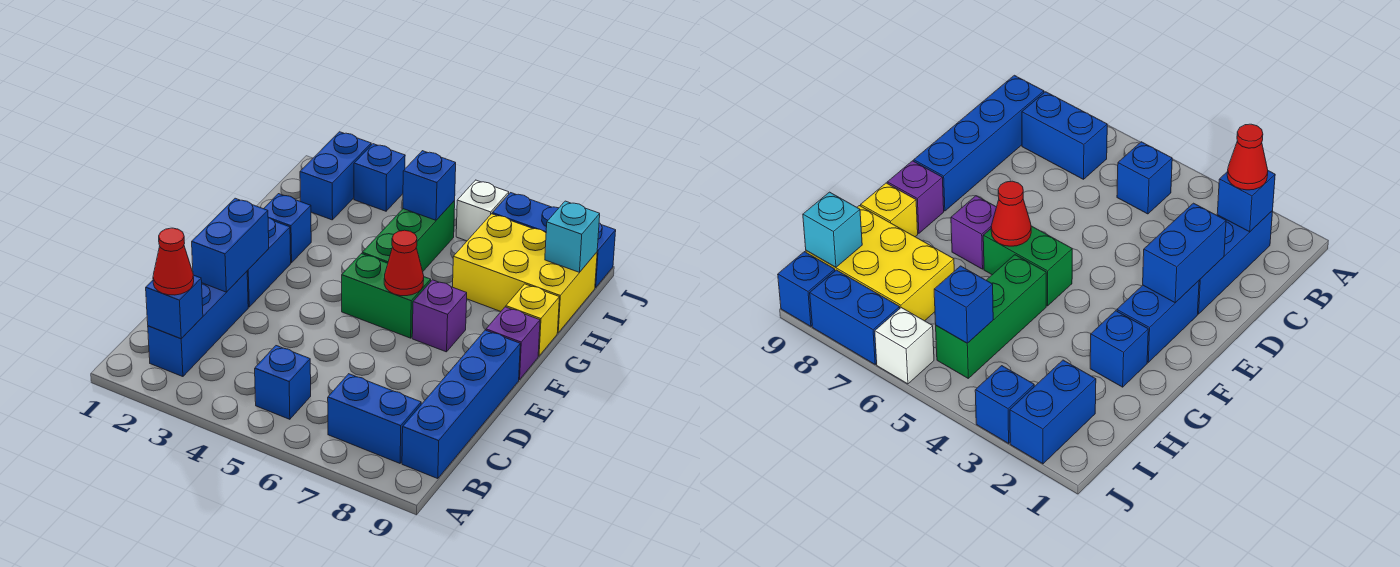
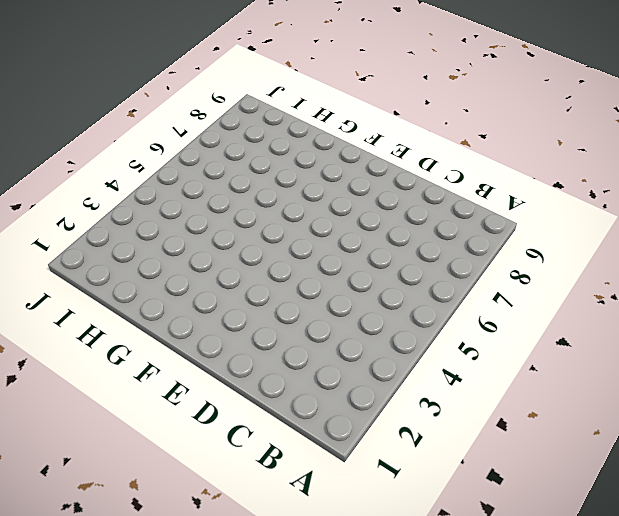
none -> blue brick B2:D2 level 1
none -> blue brick B5 level 1
none -> blue brick B7:B8 level 1

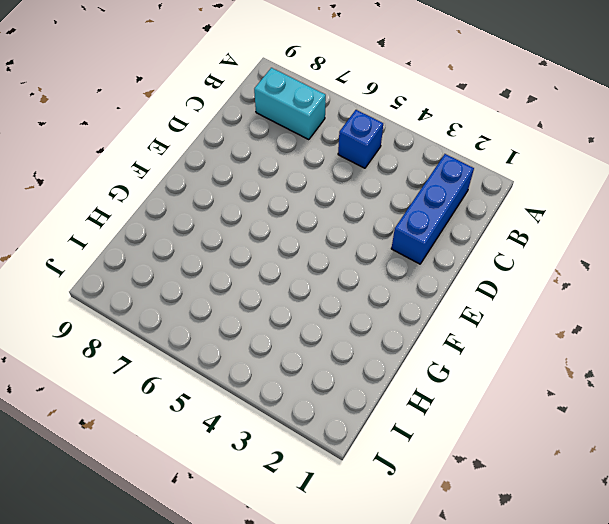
cyan brick B7:B8 level 1 -> blue brick B7:B8 level 1
none -> blue brick B9:E9 level 1
none -> blue brick E2:F2 level 1
none -> green brick F5:F6 level 1

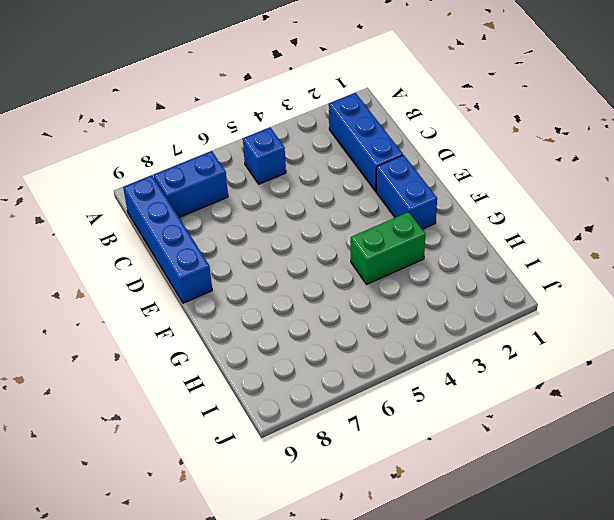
green brick G3:G4 level 1 -> green brick F5:F6 level 1
none -> purple brick F7 level 1
none -> purple brick F9 level 1
none -> blue brick G2 level 1

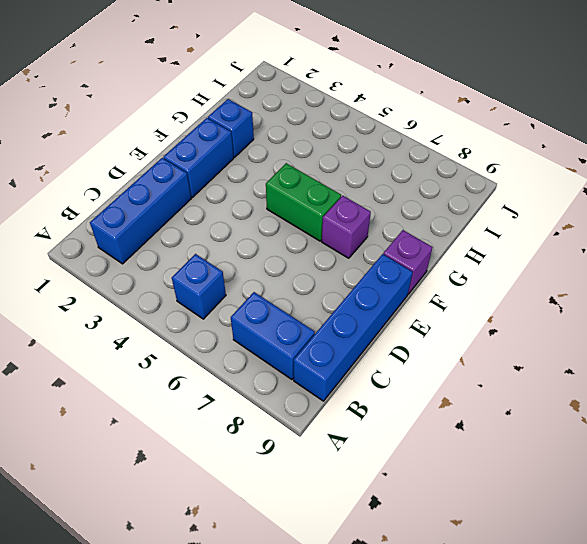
none -> green brick G5:I5 level 1
none -> yellow brick G9 level 1
none -> yellow brick H7:I9 level 1

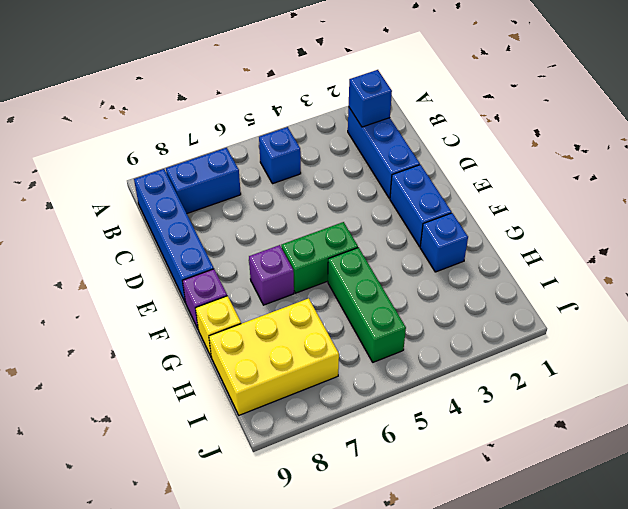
none -> blue brick I2:J2 level 1
none -> blue brick J3 level 1
none -> white brick J6 level 1

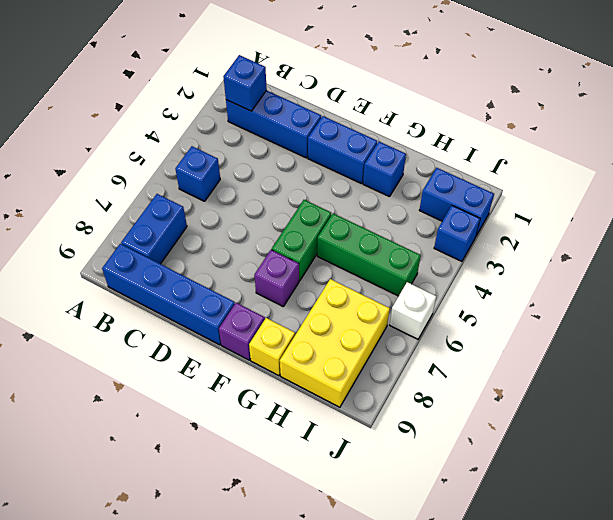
none -> blue brick J7:J8 level 1
none -> blue brick J9 level 1
none -> blue brick D2:E2 level 2

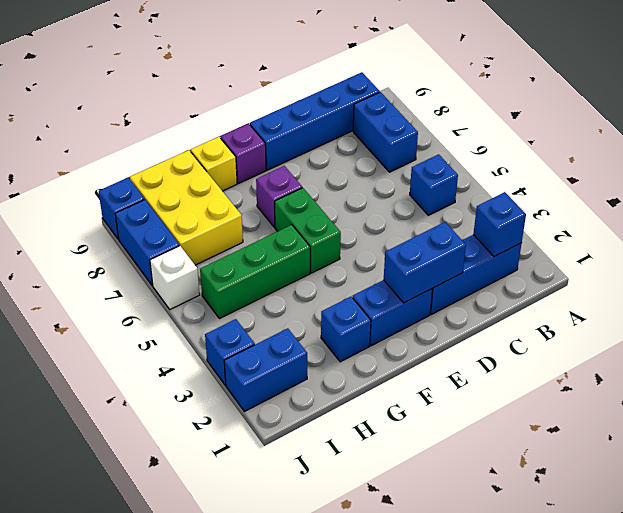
none -> red cone F6 level 2
none -> blue brick I5 level 2
none -> cyan brick I9 level 2

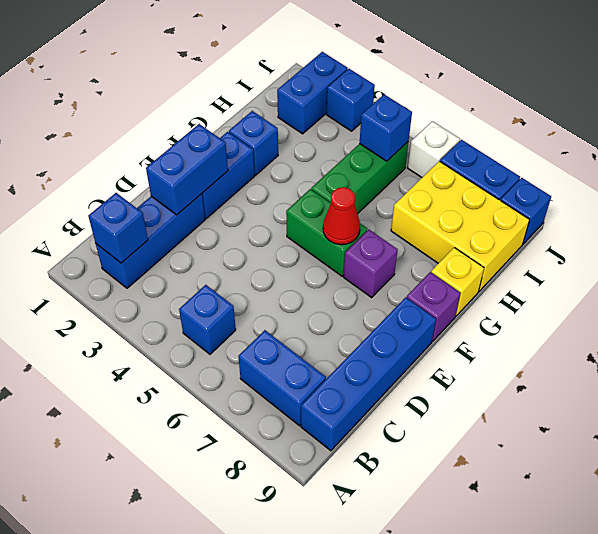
none -> cyan brick I9 level 2
none -> red cone B2 level 3

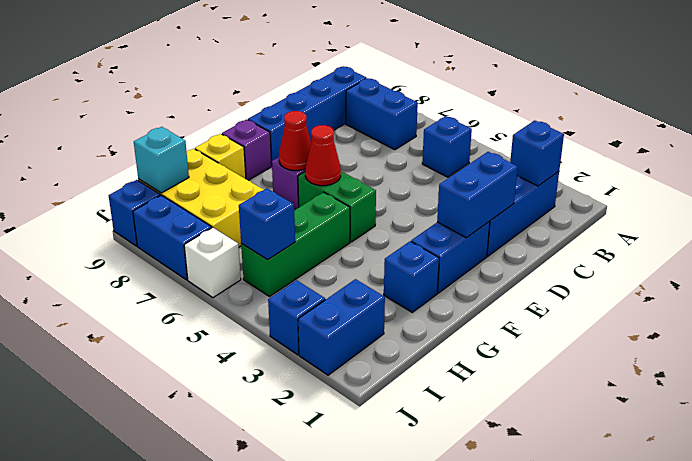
red cone F7 level 2 -> red cone B2 level 3

